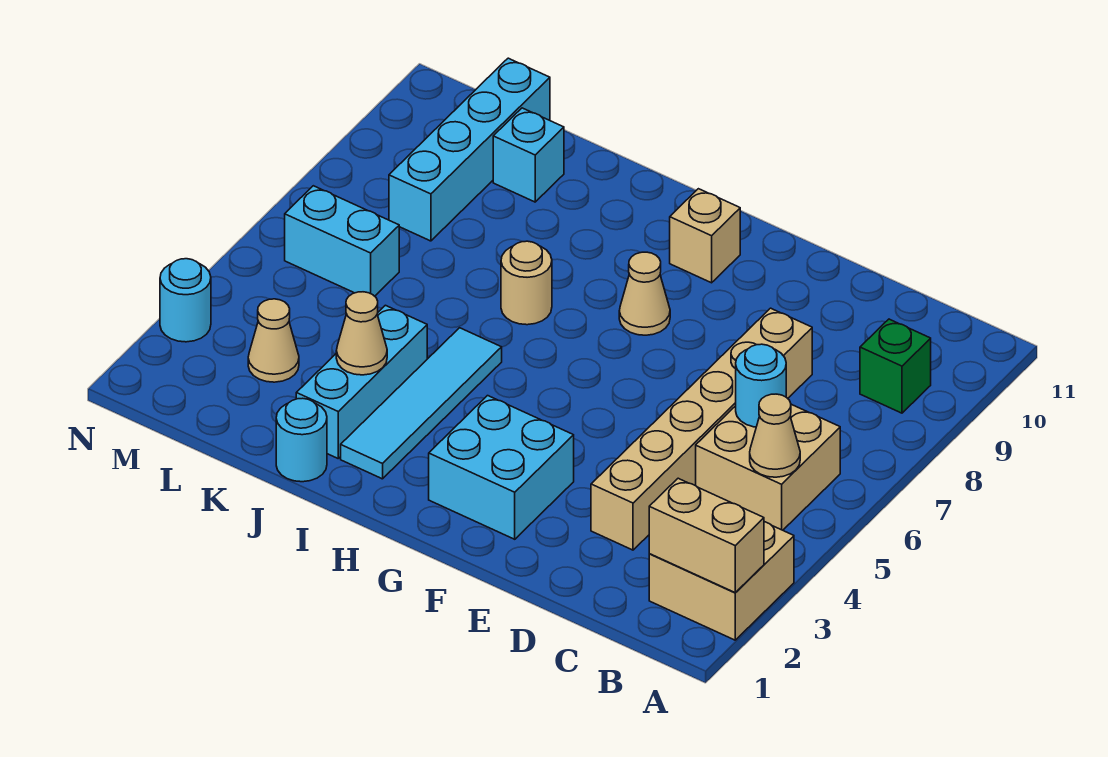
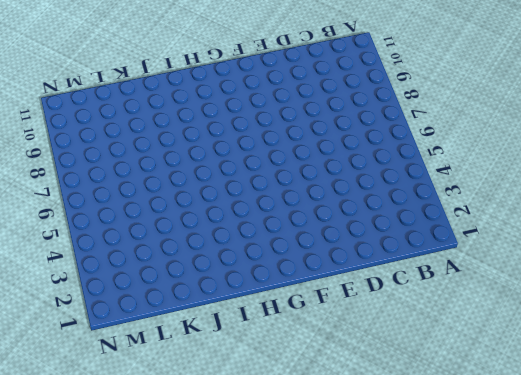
none -> tan brick A2:B3 level 1
none -> tan brick B5:C6 level 1
none -> green brick B9 level 1

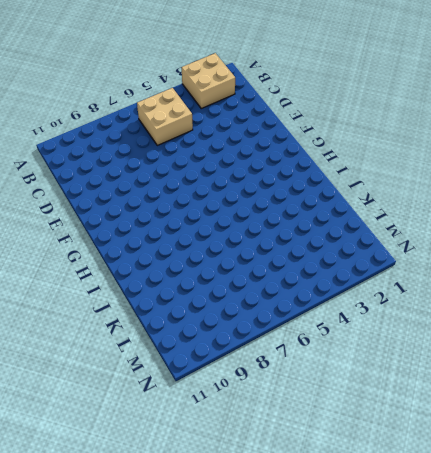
none -> green brick B9 level 1
none -> tan brick D3:D8 level 1
none -> cyan brick F2:G3 level 1

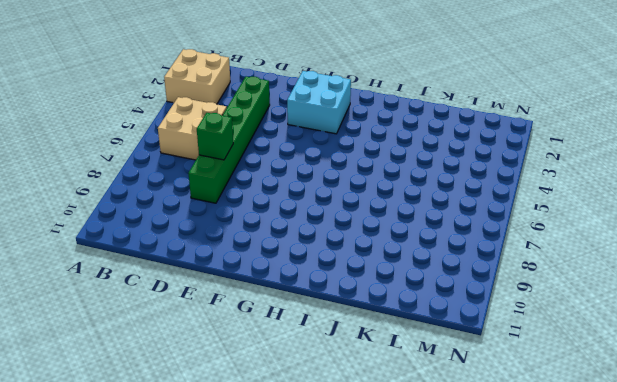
green brick D3:D8 level 1 -> tan brick D3:D8 level 1
green brick D7 level 2 -> green brick B9 level 1
none -> tan cone G8 level 1
none -> tan brick G10 level 1
none -> cyan tile I2:I5 level 1

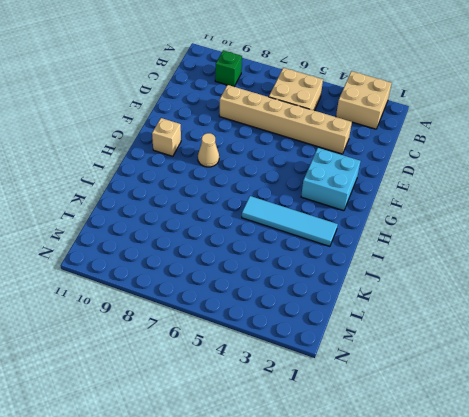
none -> tan round brick I7 level 1
none -> cyan round brick J1 level 1
none -> cyan brick J2:J4 level 1

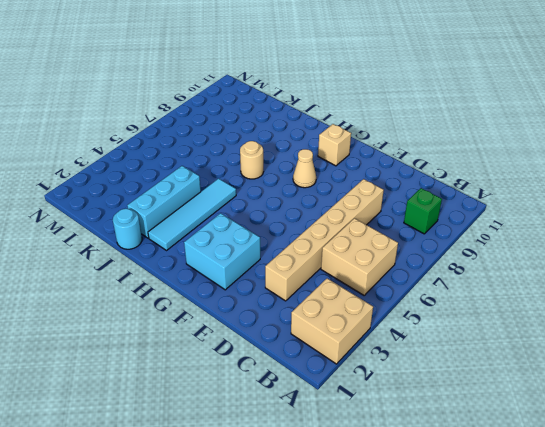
none -> cyan brick K10 level 1
none -> tan cone L3 level 1
none -> cyan brick L6:M6 level 1

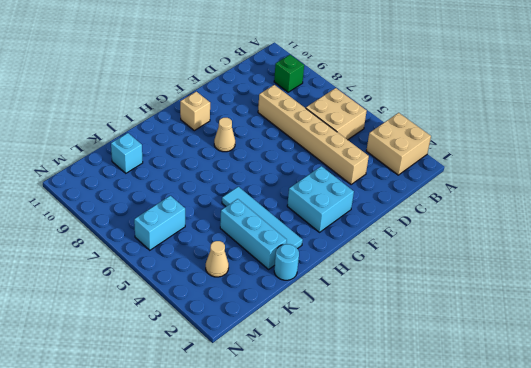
none -> tan round brick I7 level 1
none -> cyan brick L8:L11 level 1
none -> cyan round brick N3 level 1

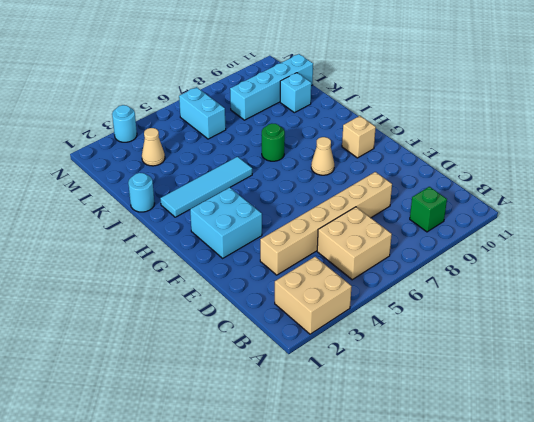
green round brick I7 level 1 -> tan round brick I7 level 1
none -> cyan brick J2:J4 level 1
none -> tan brick A2:B2 level 2
none -> tan cone B5 level 2

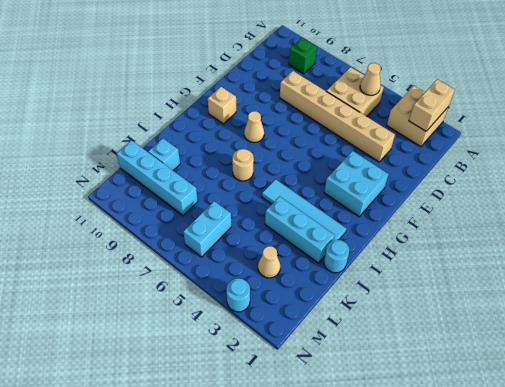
none -> cyan round brick C6 level 2
none -> tan cone J3 level 2

